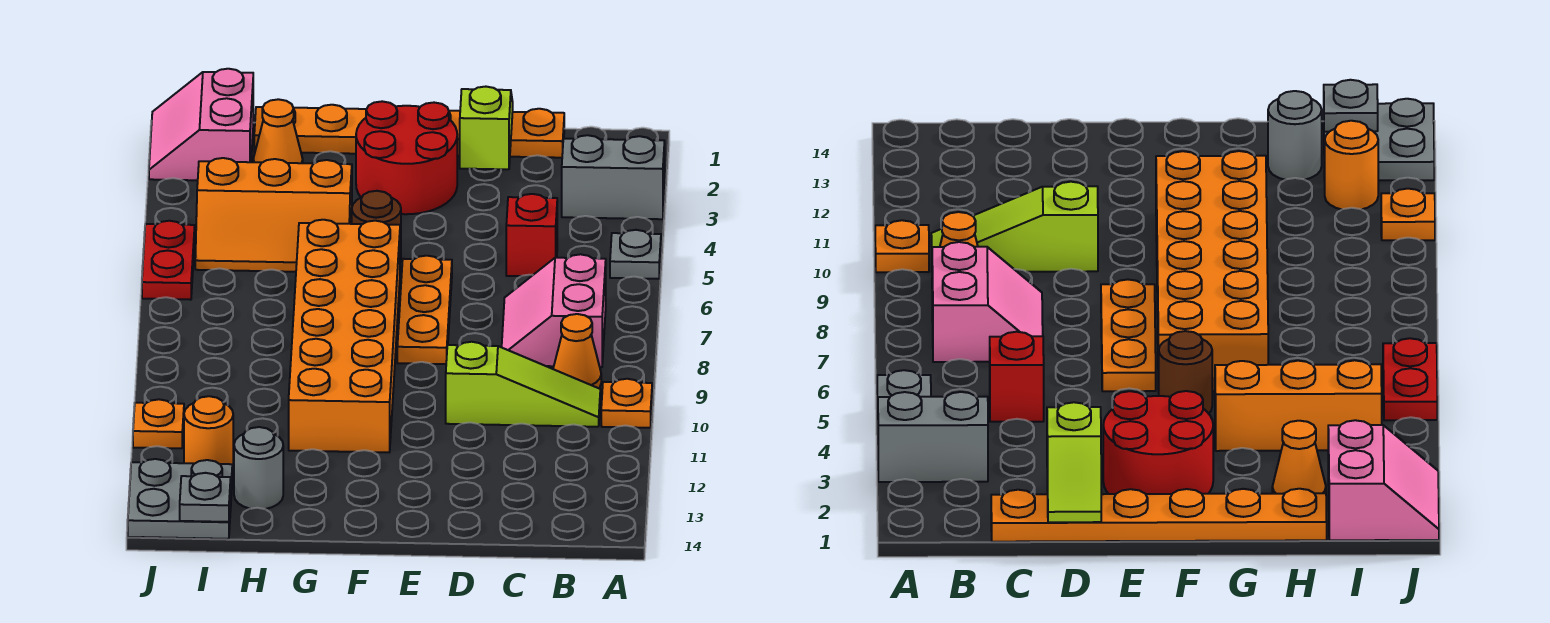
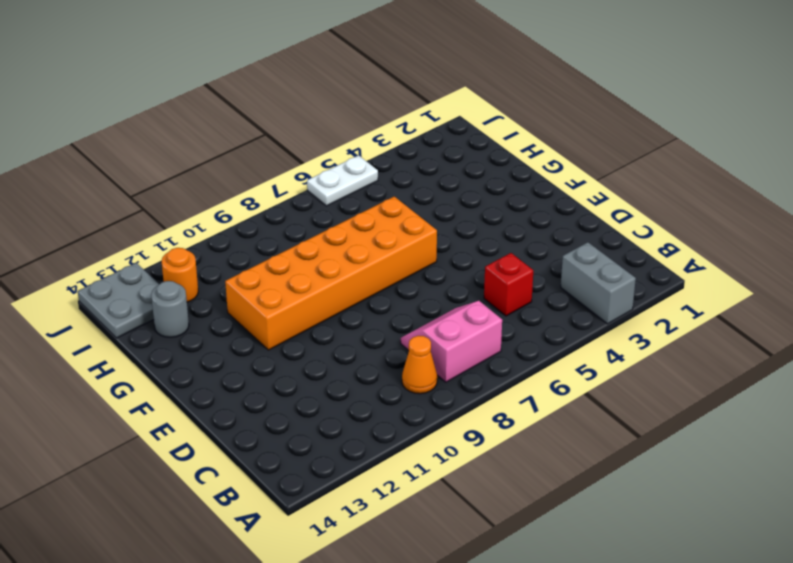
white plate J5:J6 level 1 -> red plate J5:J6 level 1
none -> grey plate A5 level 1
none -> orange plate A10 level 1
none -> lime slope B10:D10 level 1 top D

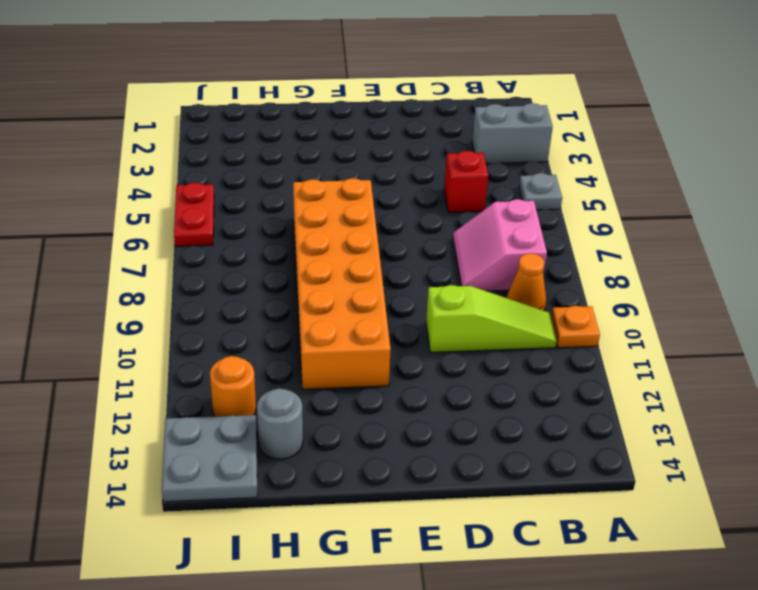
none -> orange plate C1:H1 level 1
none -> red round brick E2:F3 level 1
none -> orange plate E6:E8 level 1

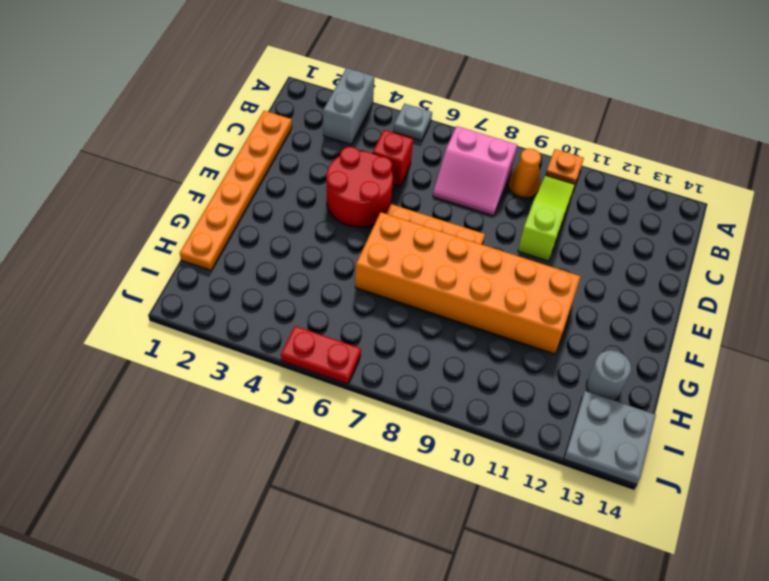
red round brick D4:E5 level 1 -> red round brick E2:F3 level 1
none -> brown round brick F5 level 1
none -> orange slope G4:I5 level 1 top 4
none -> orange cone H2 level 1

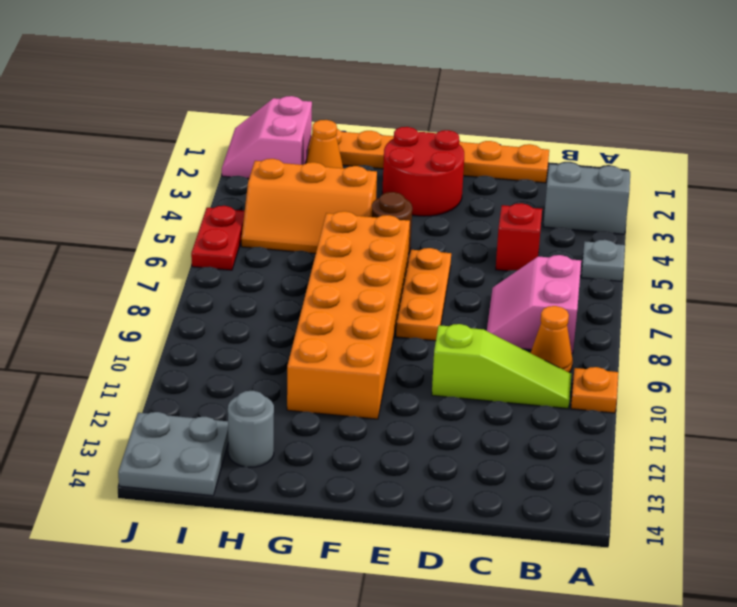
none -> orange round brick I12 level 1
none -> orange plate J11 level 1
none -> lime slope D1:D2 level 2 top 2

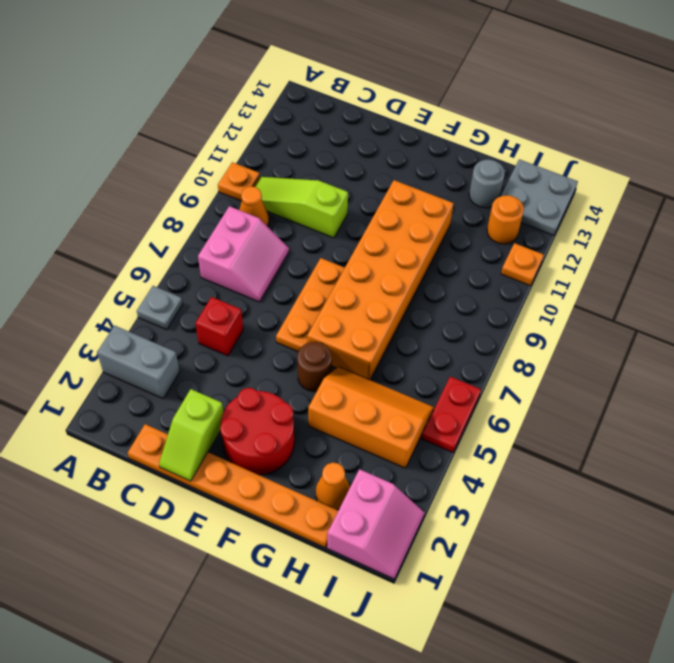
none -> grey plate I14 level 2

